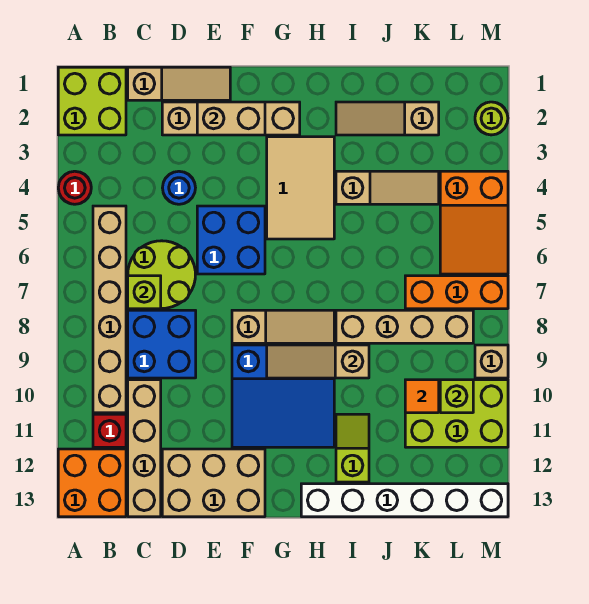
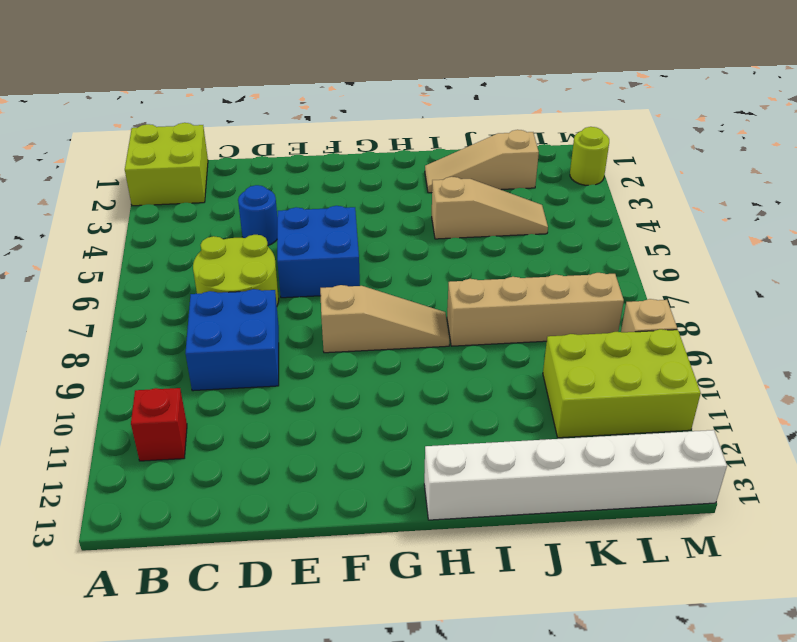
none -> red round brick A4 level 1
none -> orange brick A12:B13 level 1
none -> tan brick B5:B10 level 1
none -> tan slope C1:E1 level 1 top C

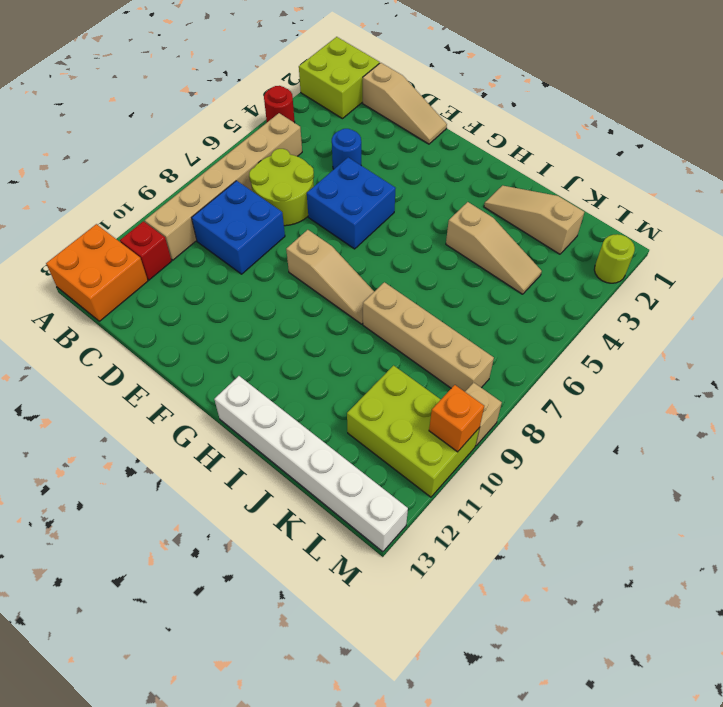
orange brick M10 level 2 -> none
none -> tan brick C10:C13 level 1
none -> tan brick D2:G2 level 1
none -> tan brick D12:F13 level 1
none -> blue slope F9:H11 level 1 top 9

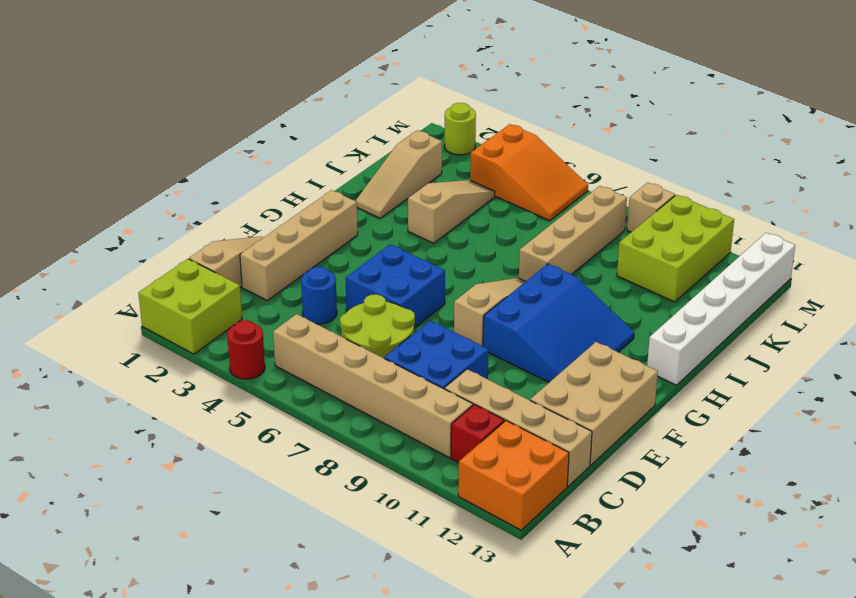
none -> tan tile G3:H5 level 1
none -> lime slope I11:I12 level 1 top 12
none -> orange brick K7:M7 level 1
none -> lime brick C7 level 2

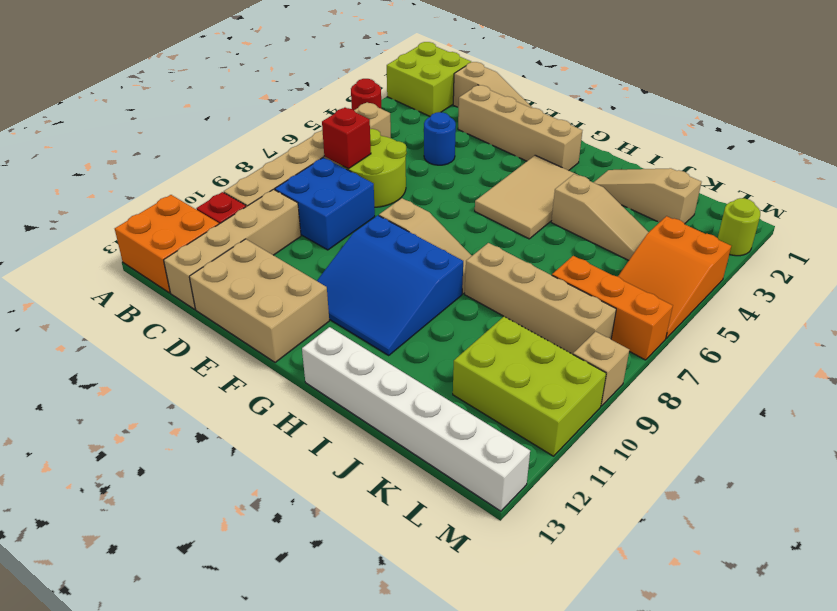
red brick C7 level 2 -> lime brick C7 level 2
none -> blue brick E5:F6 level 1
none -> lime slope I11:I12 level 1 top 12
none -> tan brick E2:F2 level 2
none -> tan slope G9:I9 level 2 top I

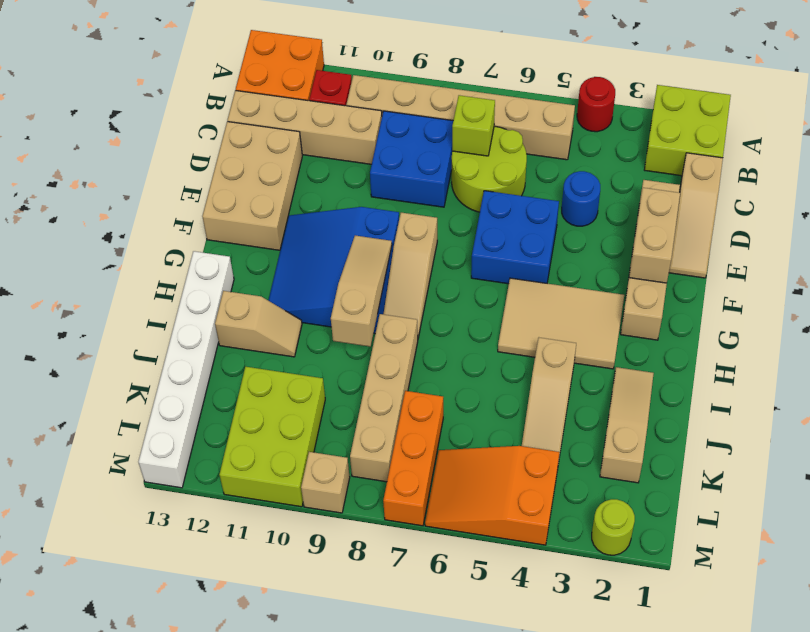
tan slope I11:I12 level 1 top 12 -> lime slope I11:I12 level 1 top 12
none -> orange tile K10 level 2
none -> lime brick L10 level 2

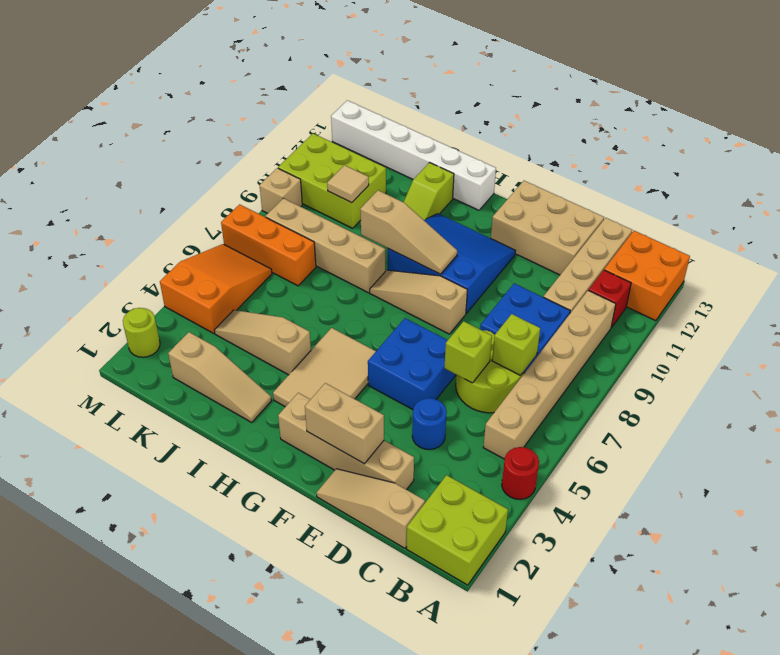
lime brick D6 level 2 -> lime brick L10 level 2
tan tile K10 level 2 -> orange tile K10 level 2

